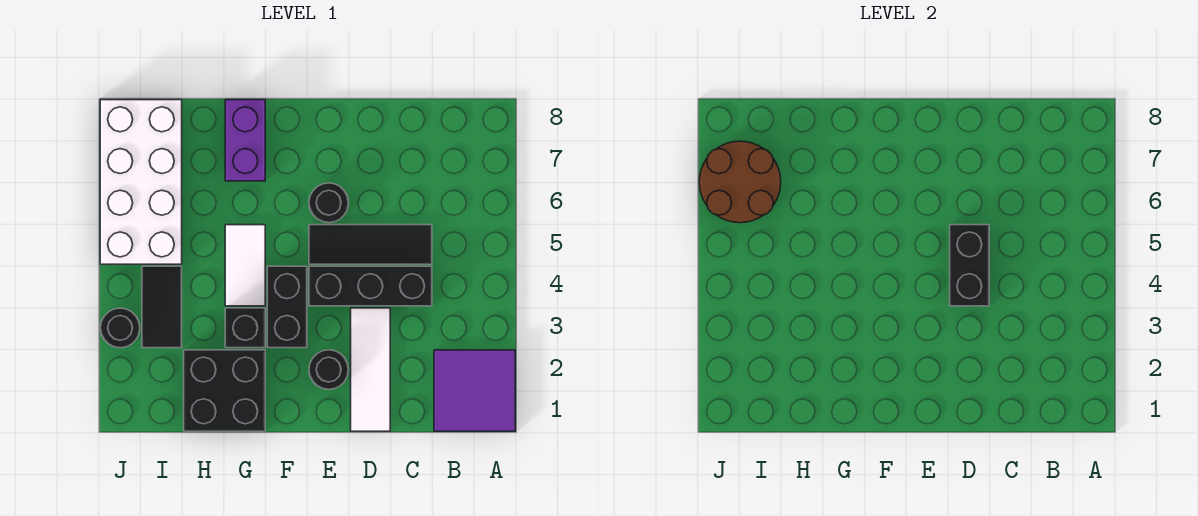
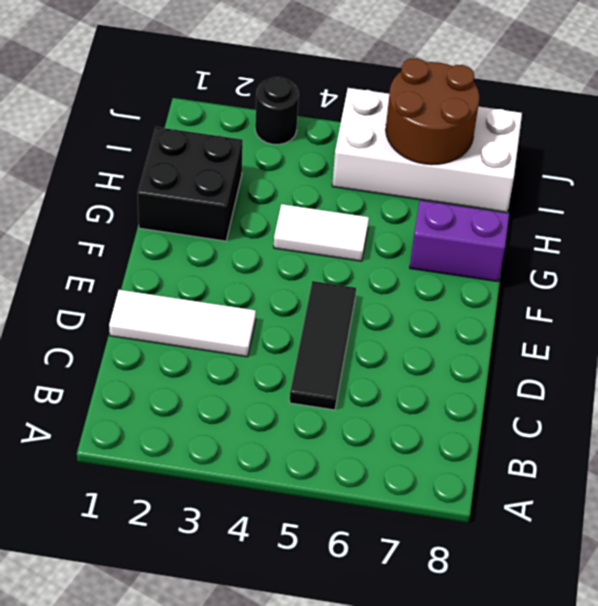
none -> purple tile A1:B2 level 1
none -> black brick C4:E4 level 1
none -> black round brick E2 level 1

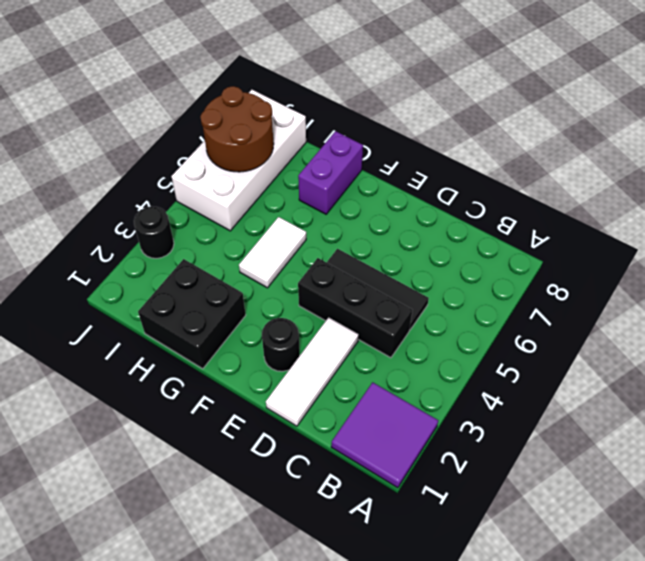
none -> black round brick E6 level 1
none -> black brick F3:F4 level 1
none -> black brick G3 level 1

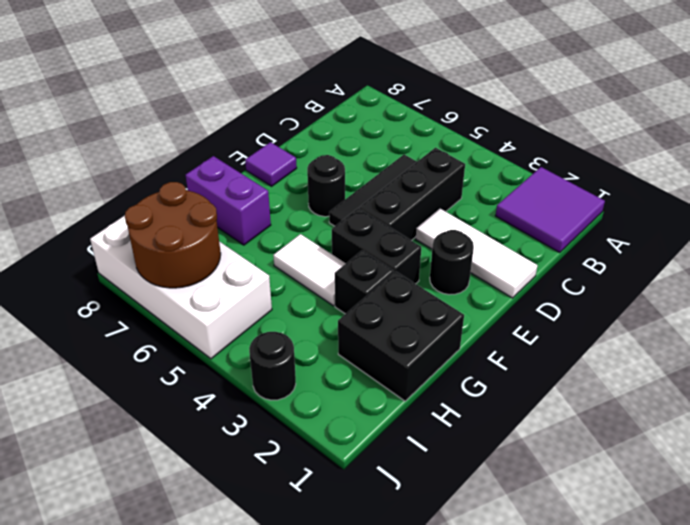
purple tile E8 level 1 -> none
none -> black tile I3:I4 level 1
none -> black brick D4:D5 level 2

